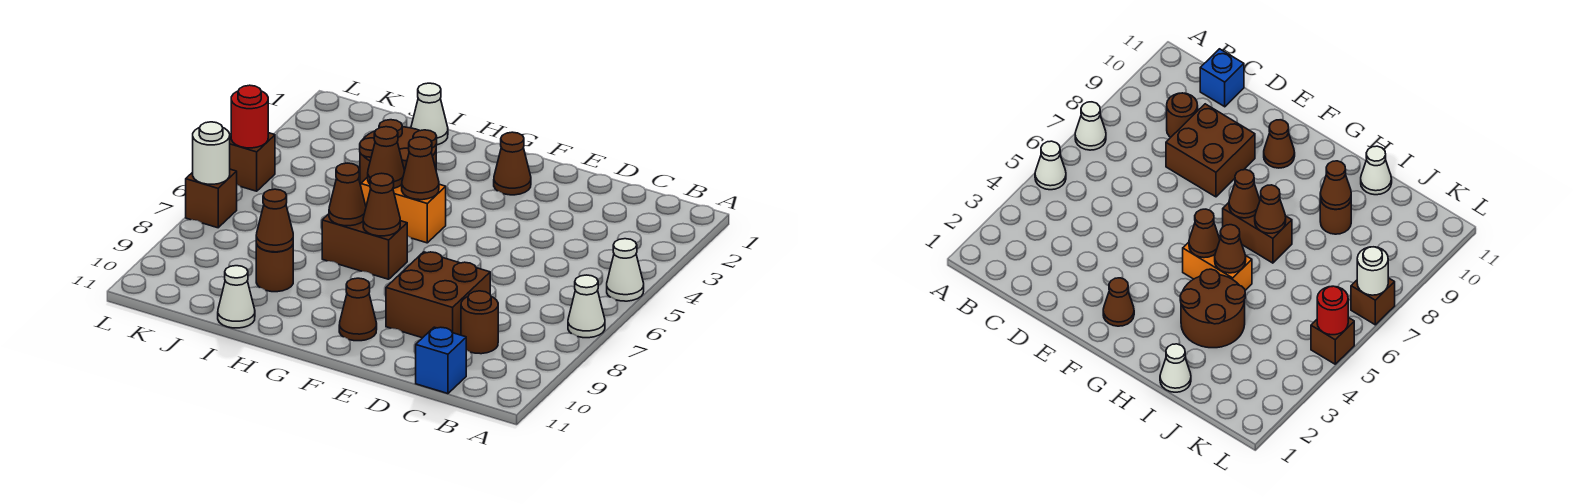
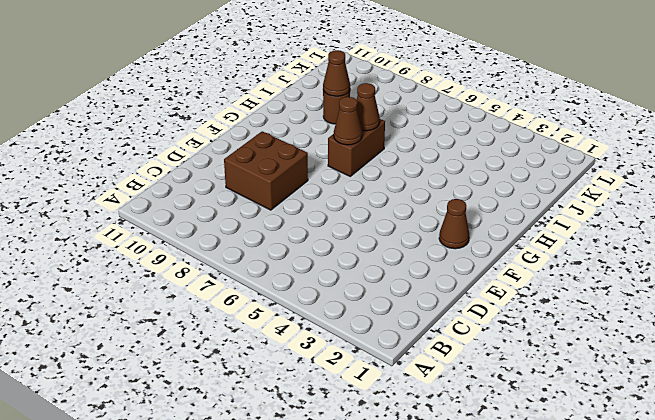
none -> white cone A5 level 1
none -> white cone A7 level 1
none -> brown round brick C9 level 1

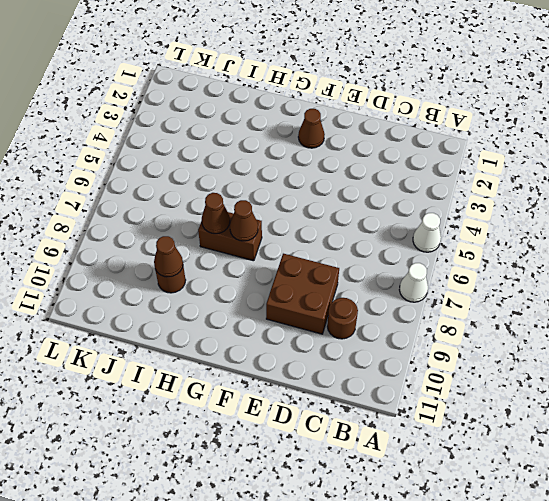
none -> blue brick C11 level 1
none -> brown cone F10 level 1
none -> orange brick G5:H5 level 1

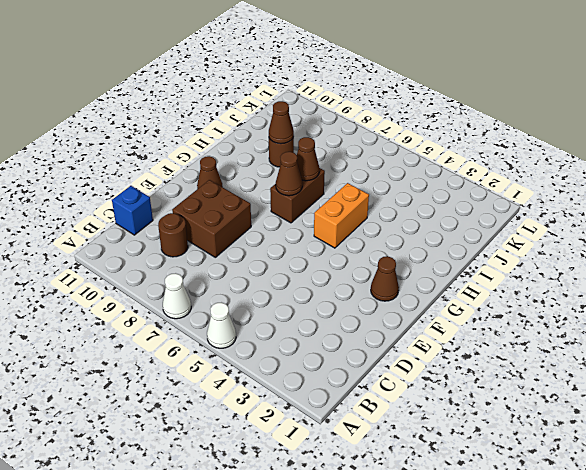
none -> brown round brick H3:I4 level 1
none -> white cone I1 level 1
none -> white cone I11 level 1

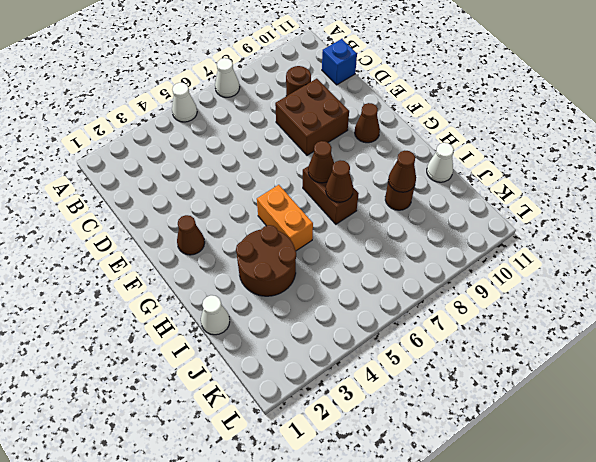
none -> brown brick L5 level 1
none -> brown brick L7 level 1
none -> brown cone G5 level 2

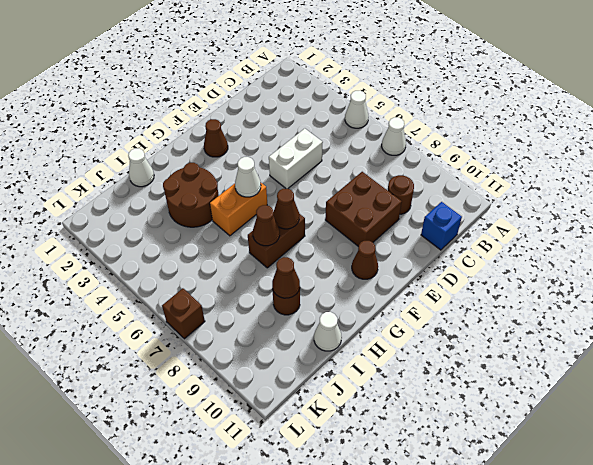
white brick D5:E5 level 1 -> none
white cone G5 level 2 -> brown cone G5 level 2
none -> brown brick L5 level 1
none -> brown cone H5 level 2
none -> red round brick L5 level 2

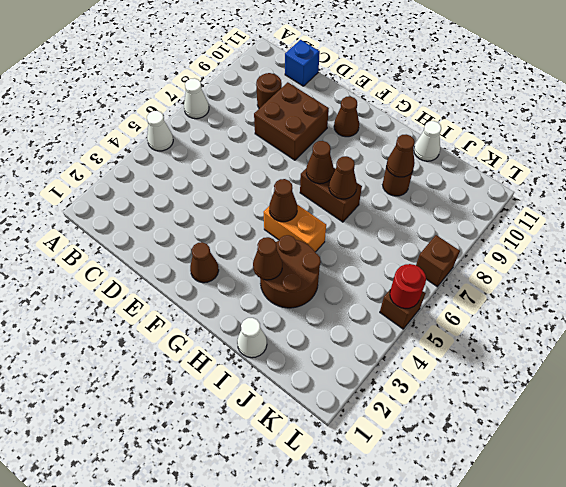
brown cone H3 level 2 -> brown cone H5 level 2
none -> white round brick L7 level 2

